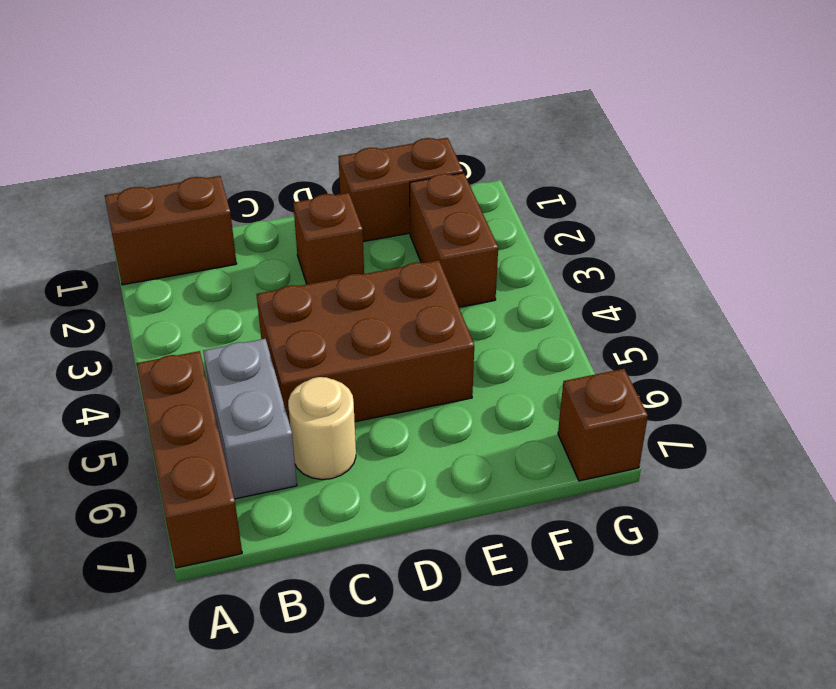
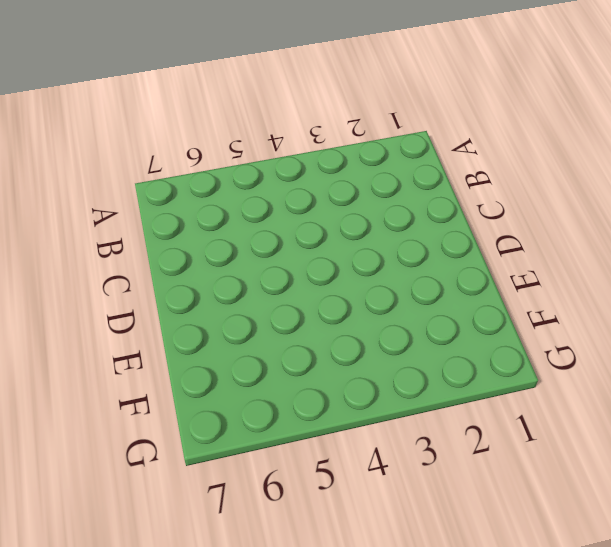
none -> brown brick A1:B1 level 1
none -> brown brick A5:A7 level 1

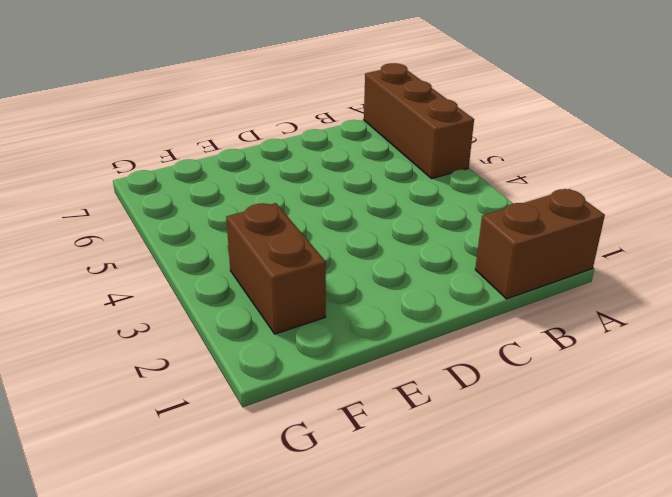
none -> grey brick B5:B6 level 1
none -> brown brick C4:E5 level 1

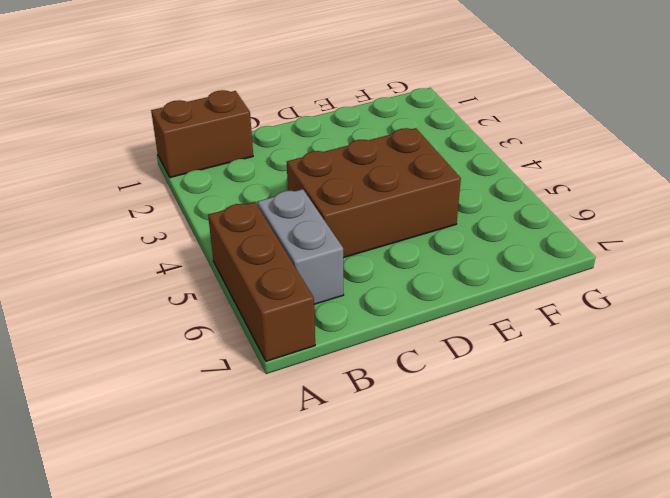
none -> tan round brick C6 level 1
none -> brown brick D2 level 1

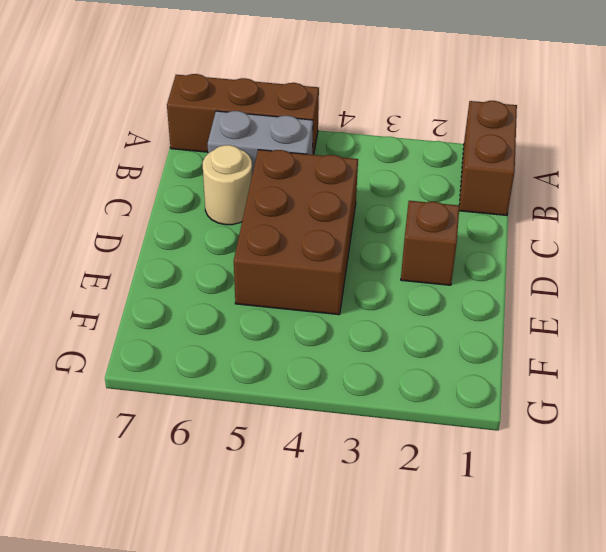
none -> brown brick E1:F1 level 1
none -> brown brick F2:F3 level 1

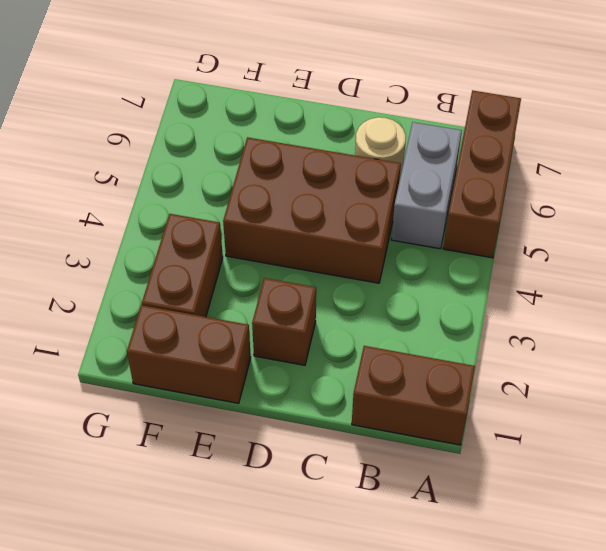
none -> brown brick G7 level 1

